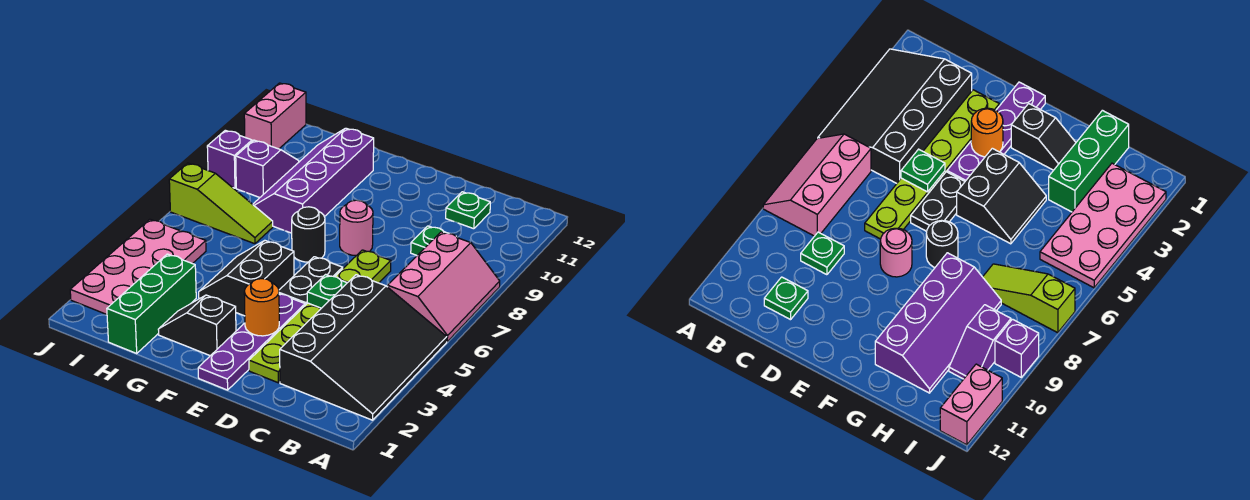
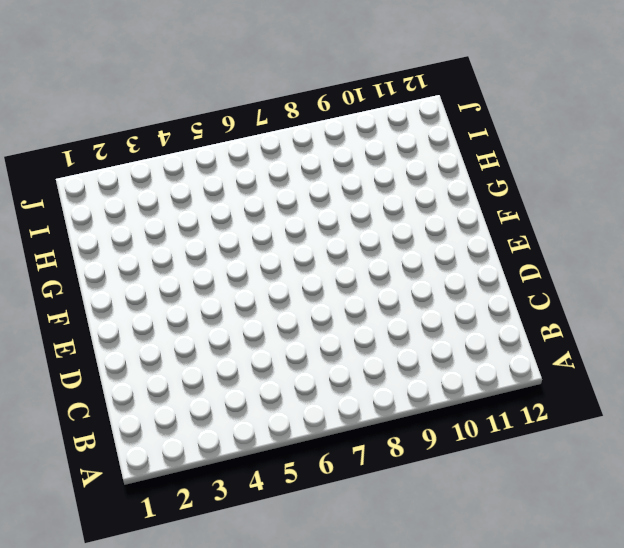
none -> black slope A2:C5 level 1 top C
none -> pink slope A6:B8 level 1 top B
none -> green plate C9 level 1

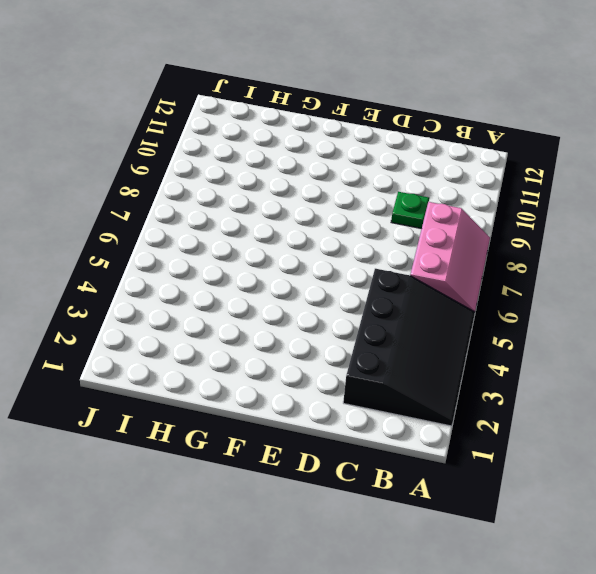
none -> green plate C11 level 1
none -> lime plate D2:D7 level 1
none -> purple plate E1:E4 level 1

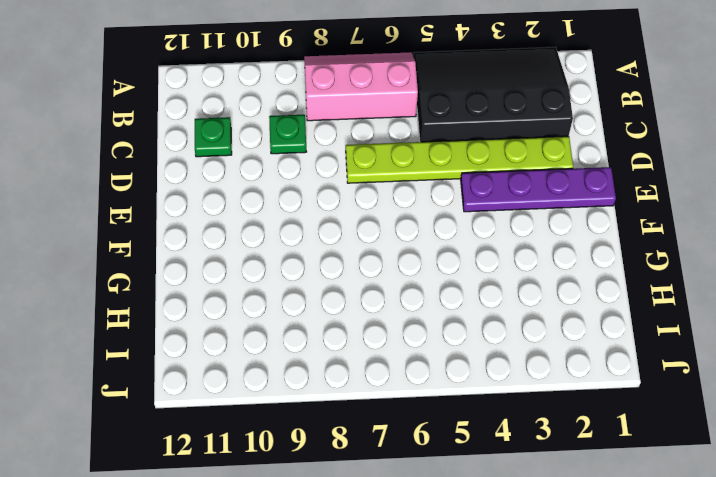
none -> black plate E5:E6 level 1
none -> pink round brick E8 level 1
none -> black slope F2:G2 level 1 top F

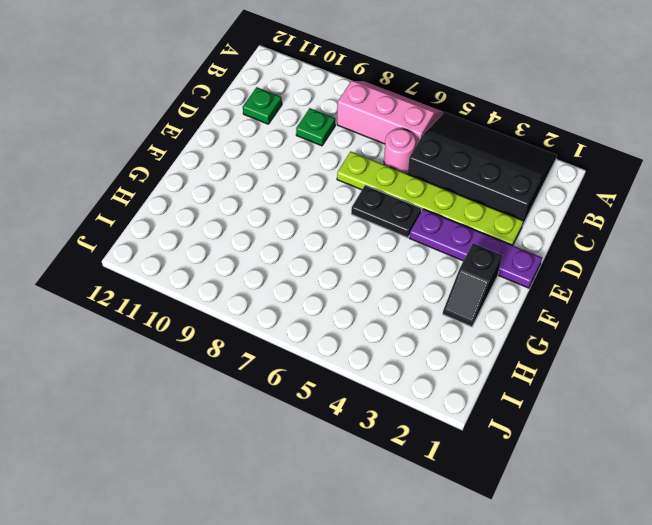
pink round brick C6 level 1 -> pink round brick E8 level 1
none -> black slope F4:G5 level 1 top F
none -> black round brick F7 level 1
none -> purple slope G8:H11 level 1 top G

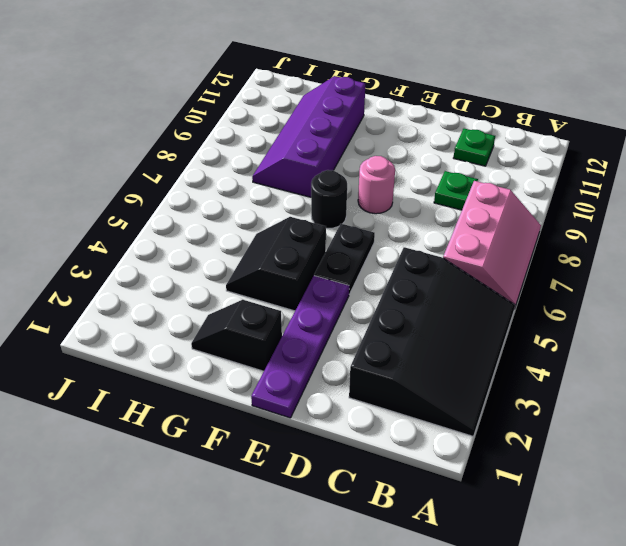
none -> lime plate D2:D7 level 1
none -> green brick H1:H3 level 1
none -> lime slope H7:J7 level 1 top J

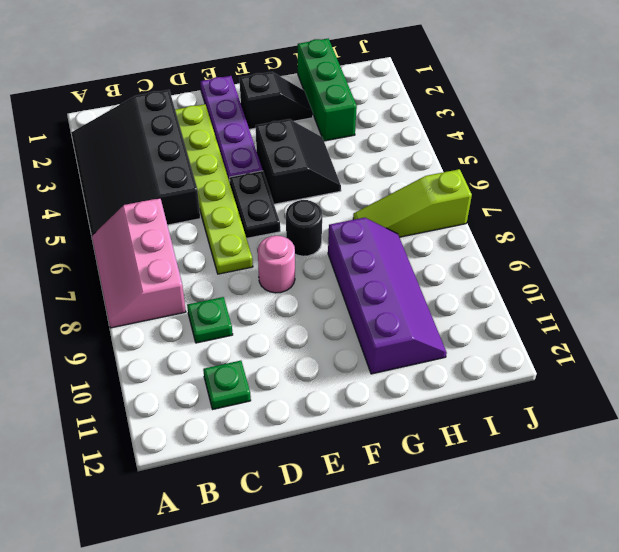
none -> pink plate I2:J5 level 1
none -> purple slope I9:I10 level 1 top 9
none -> purple brick J9 level 1

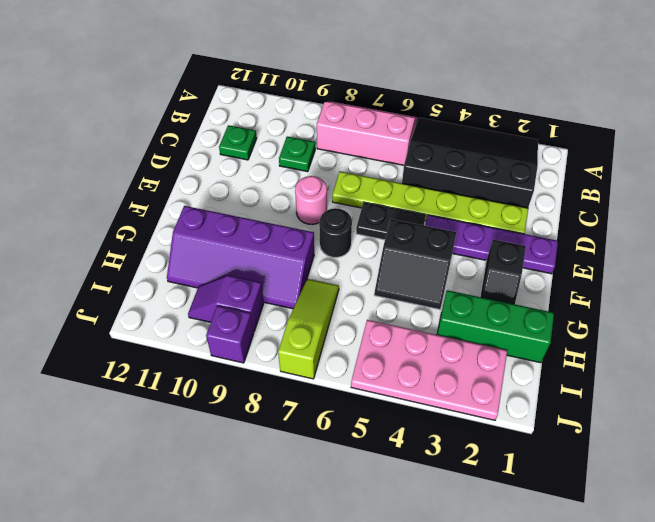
none -> pink brick J11:J12 level 1
none -> green plate D5 level 2
none -> orange round brick E3 level 2

